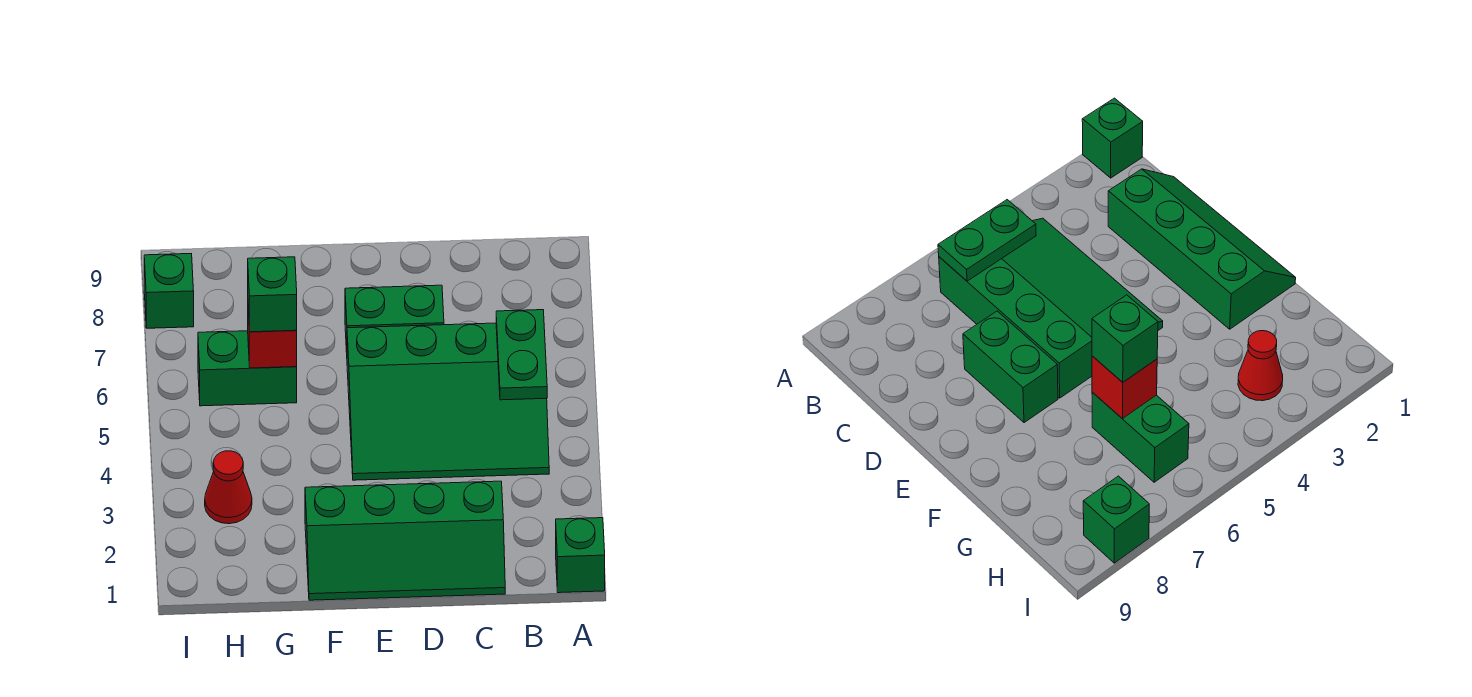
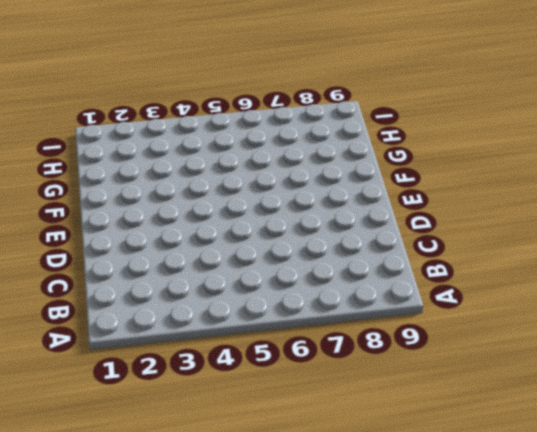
none -> green brick A1 level 1
none -> green slope B4:E6 level 1 top 6

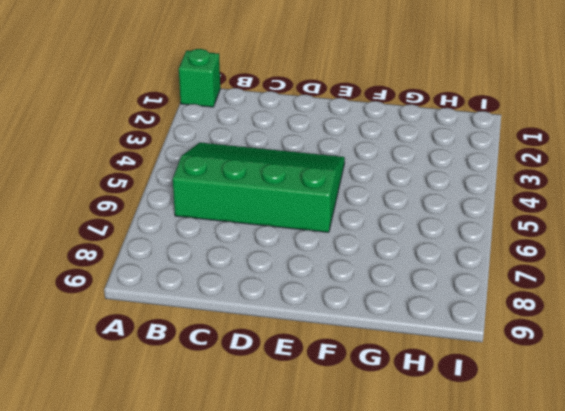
none -> green slope C1:F2 level 1 top 2
none -> green brick D7:E7 level 1

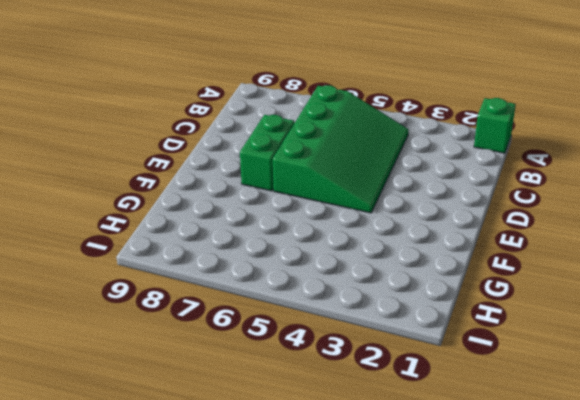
none -> green slope C1:F2 level 1 top 2
none -> green brick G6:H6 level 1

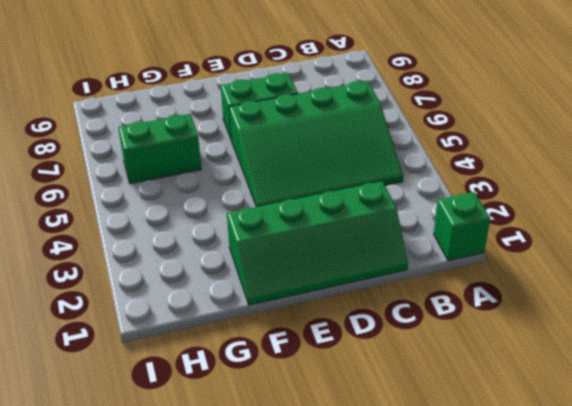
none -> red cone H3 level 1
none -> green brick I8 level 1

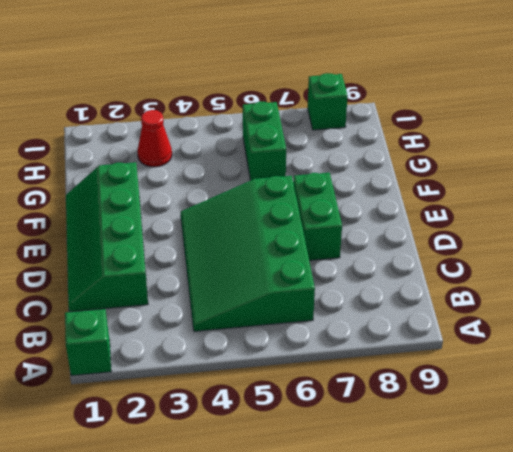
none -> green plate B5:B6 level 2
none -> red brick G6 level 2

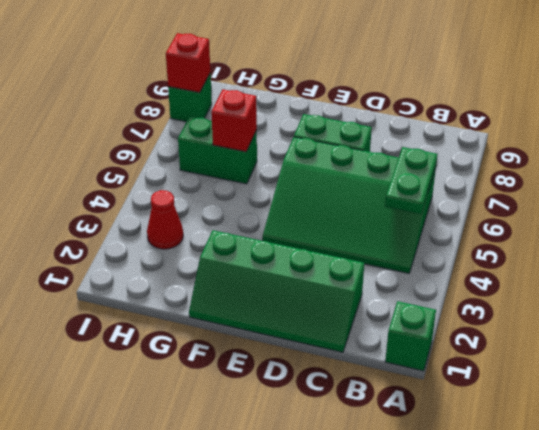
red brick I8 level 2 -> none
none -> green brick G6 level 3

